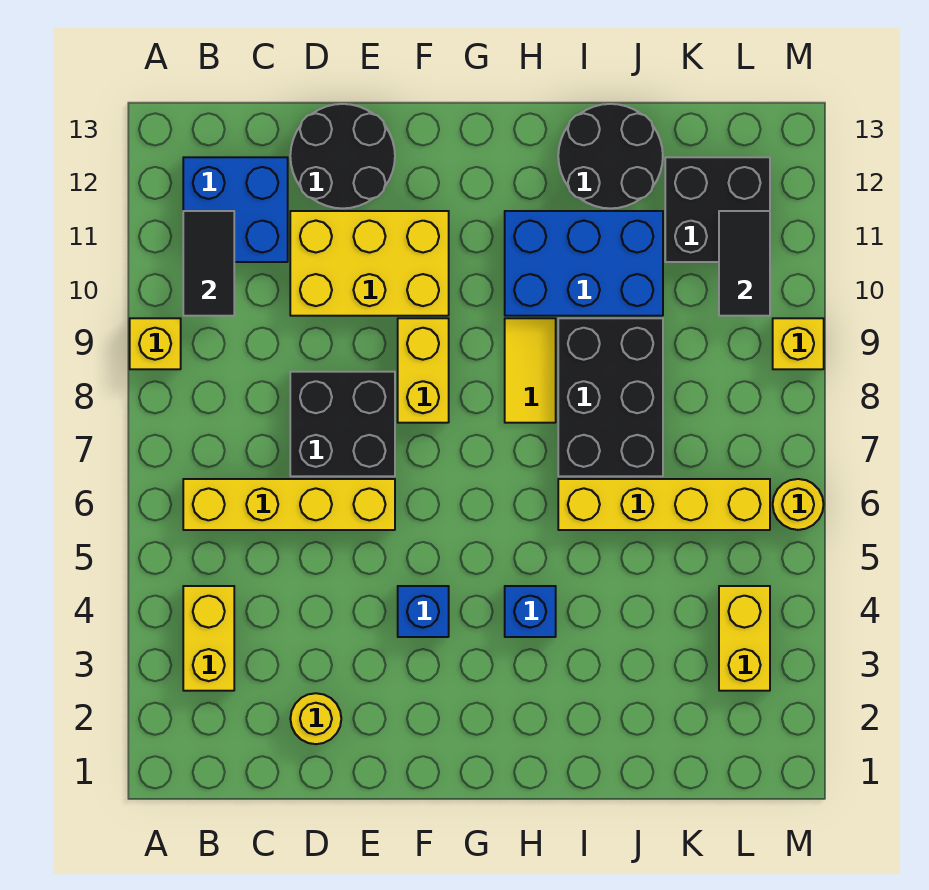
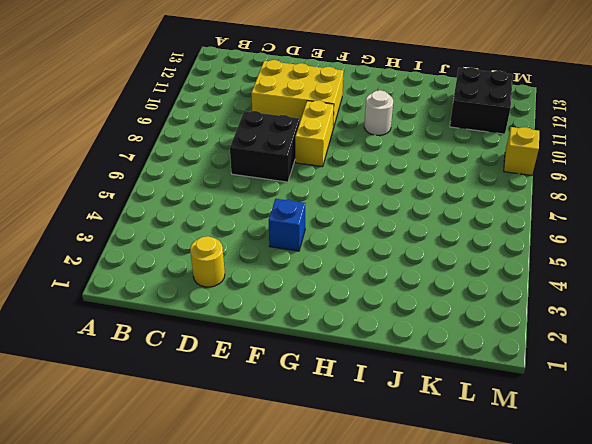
white round brick H10 level 1 -> blue brick H10:J11 level 1
none -> yellow brick A9 level 1
none -> yellow brick B3:B4 level 1
none -> yellow brick B6:E6 level 1

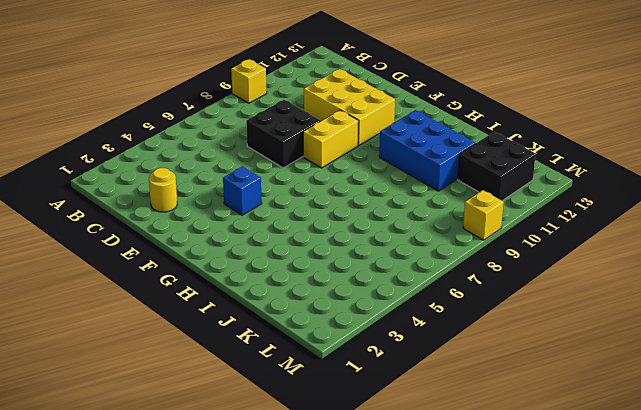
none -> yellow brick B3:B4 level 1
none -> yellow brick B6:E6 level 1
none -> blue brick B11:C12 level 1

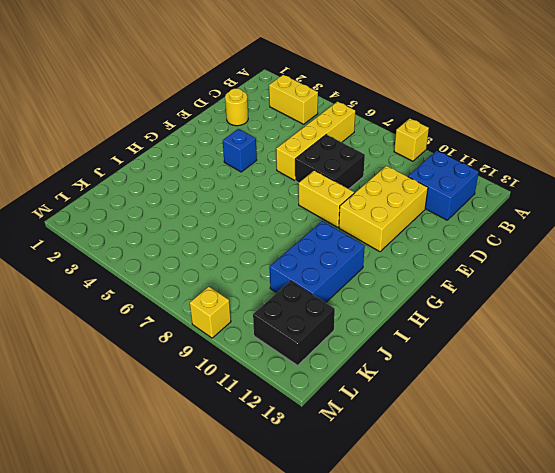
none -> black round brick D12:E13 level 1
none -> blue brick H4 level 1
none -> yellow tile H8:H9 level 1

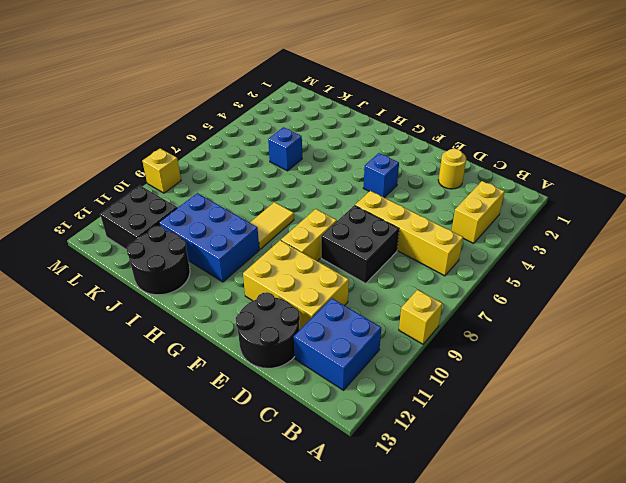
blue brick J5 level 1 -> blue brick H4 level 1
none -> yellow brick I6:L6 level 1
none -> black brick I7:J9 level 1
none -> yellow brick L3:L4 level 1

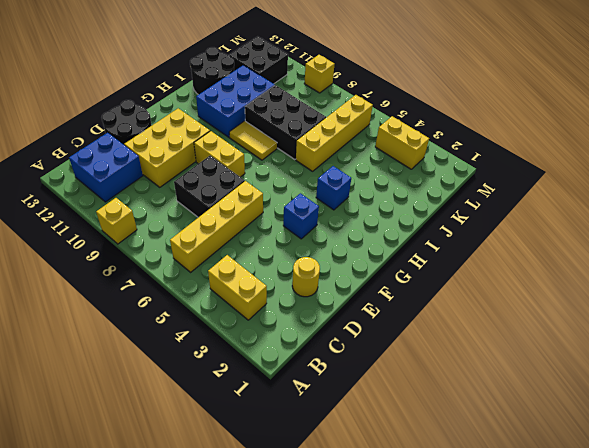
none -> yellow round brick M6 level 1
none -> black tile B10:B11 level 2
none -> black tile L10:L11 level 2

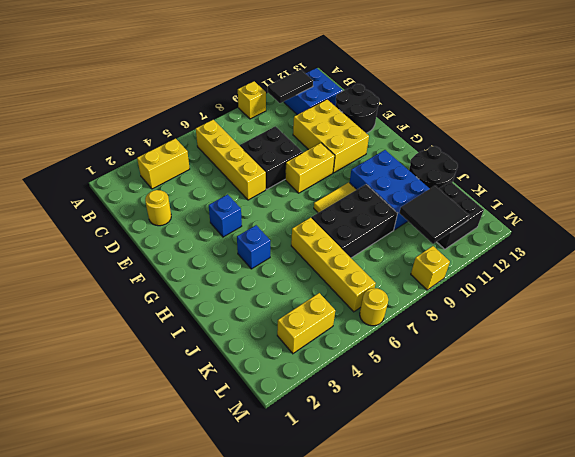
black tile K10:L11 level 2 -> black tile L10:L11 level 2

